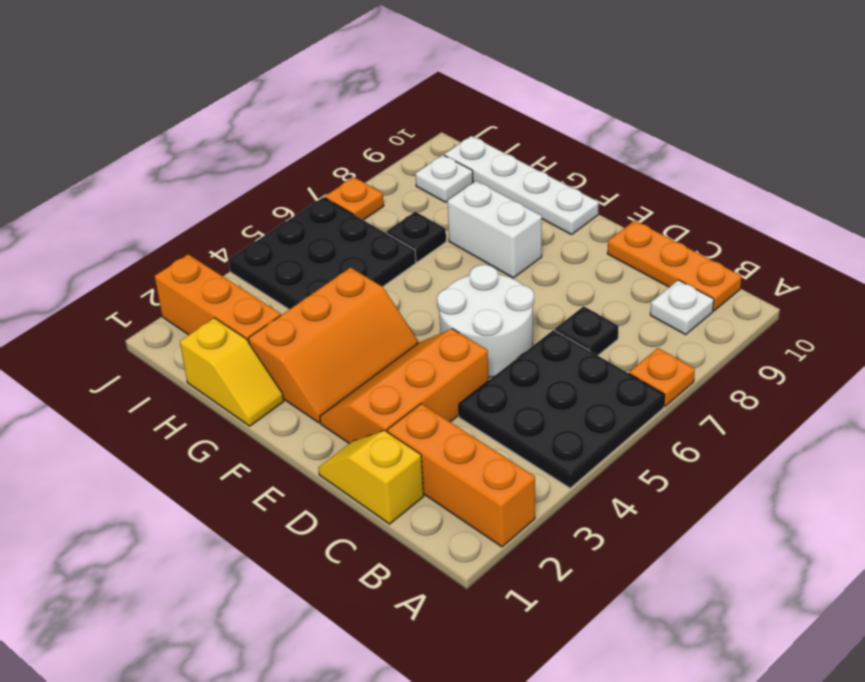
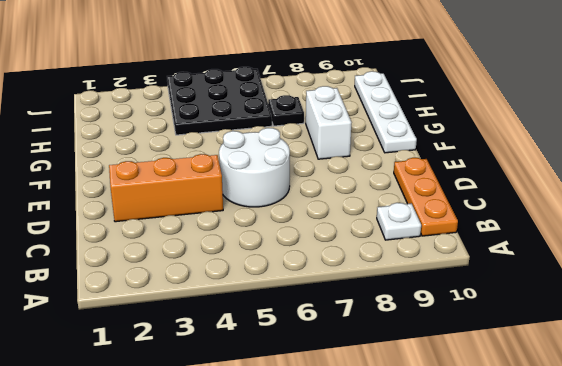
none -> orange brick A2:C2 level 1
none -> black plate A4:C6 level 1
none -> orange plate A7 level 1

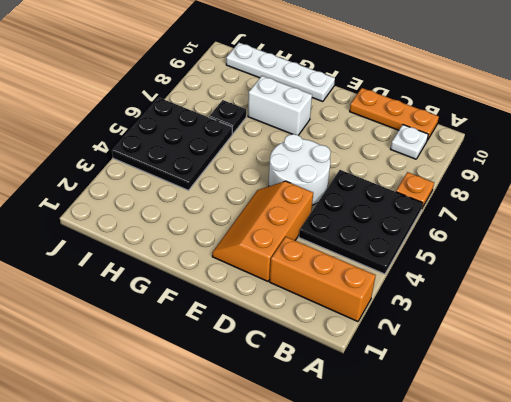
none -> yellow slope C1:D1 level 1 top C
none -> black plate C7 level 1
none -> orange slope F2:G4 level 1 top G

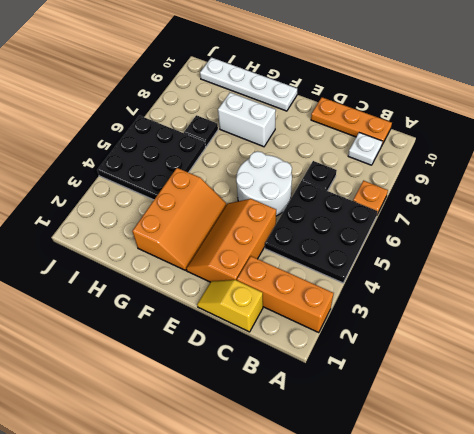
none -> yellow slope G1:H1 level 1 top H
none -> orange brick H2:J2 level 1
none -> white plate I9 level 1

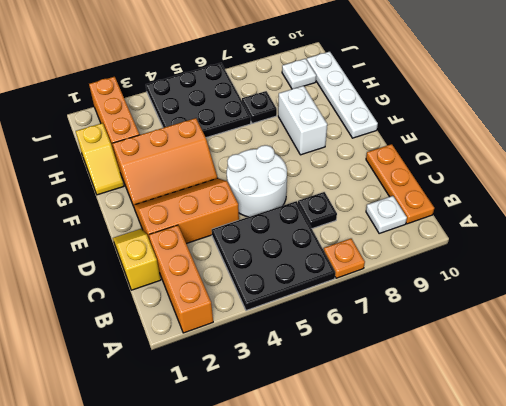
none -> orange plate J7 level 1

